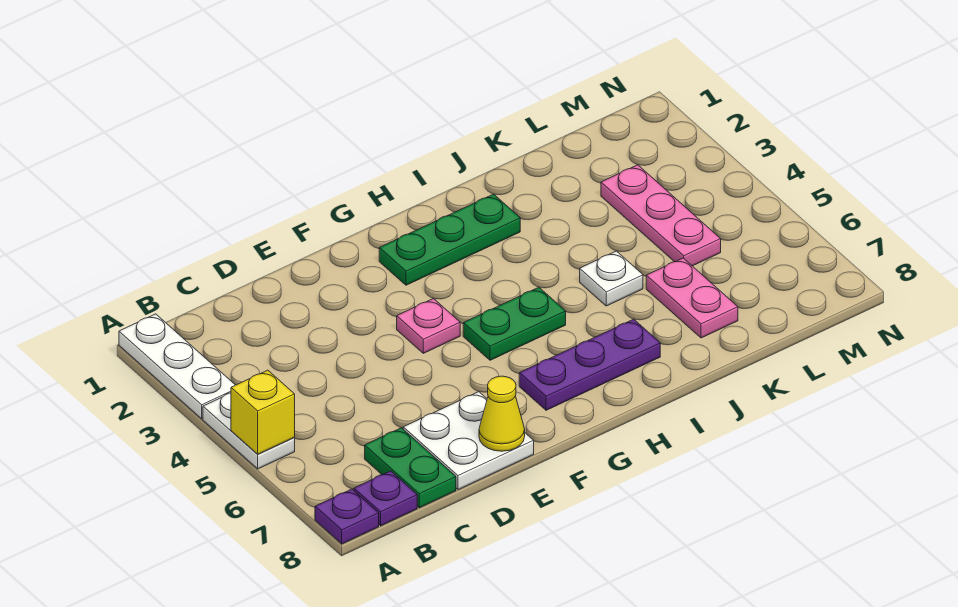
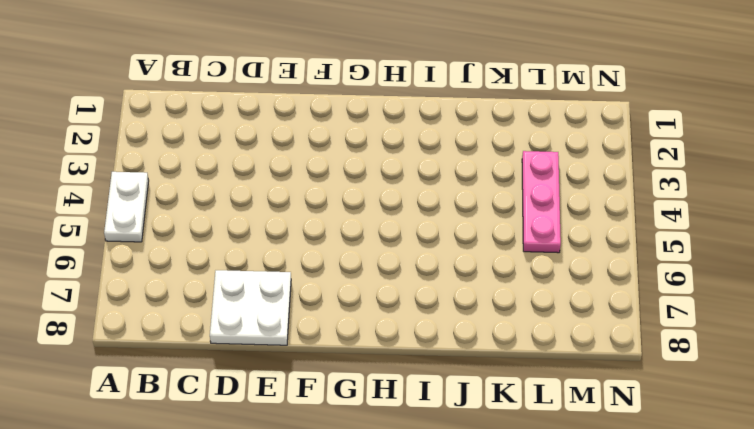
none -> white plate A1:A3 level 1
none -> purple plate A8 level 1
none -> purple plate B8 level 1

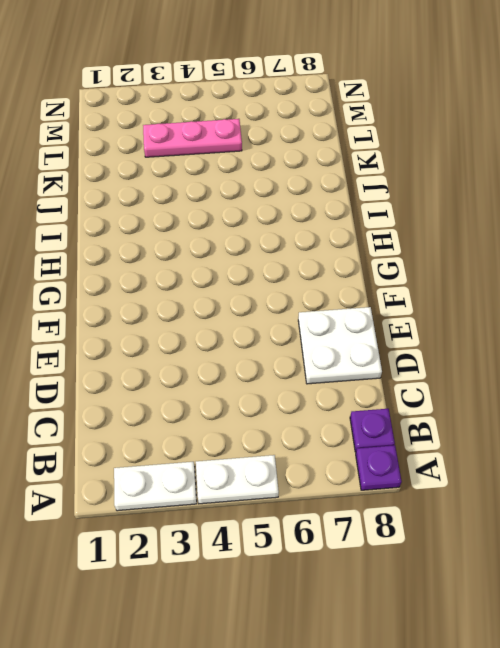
white plate A2:A3 level 1 -> white plate A1:A3 level 1
none -> green plate C7:C8 level 1
none -> pink plate F4 level 1
none -> green plate G2:I2 level 1

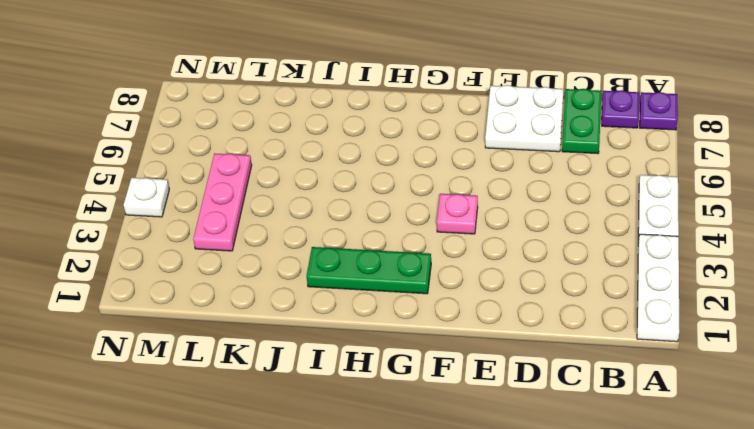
white plate N4 level 1 -> white plate J5 level 1
none -> green plate G5:H5 level 1
none -> purple plate G7:I7 level 1
none -> pink plate K6:K7 level 1

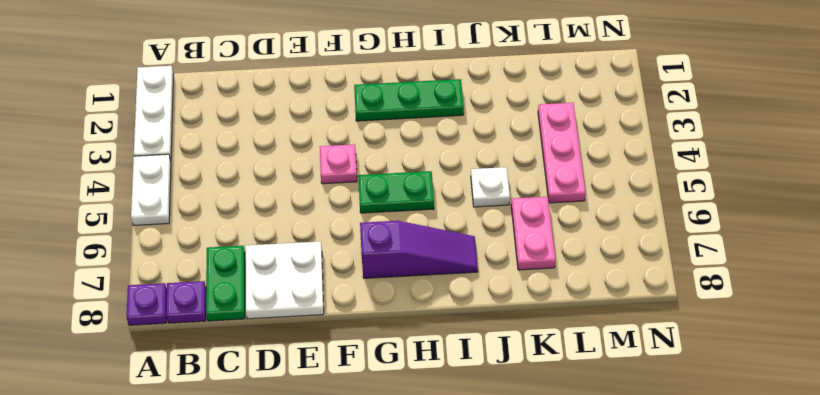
purple slope G7:I7 level 1 top G -> purple plate G7:I7 level 1
none -> yellow brick A5 level 2
none -> yellow cone E8 level 2

